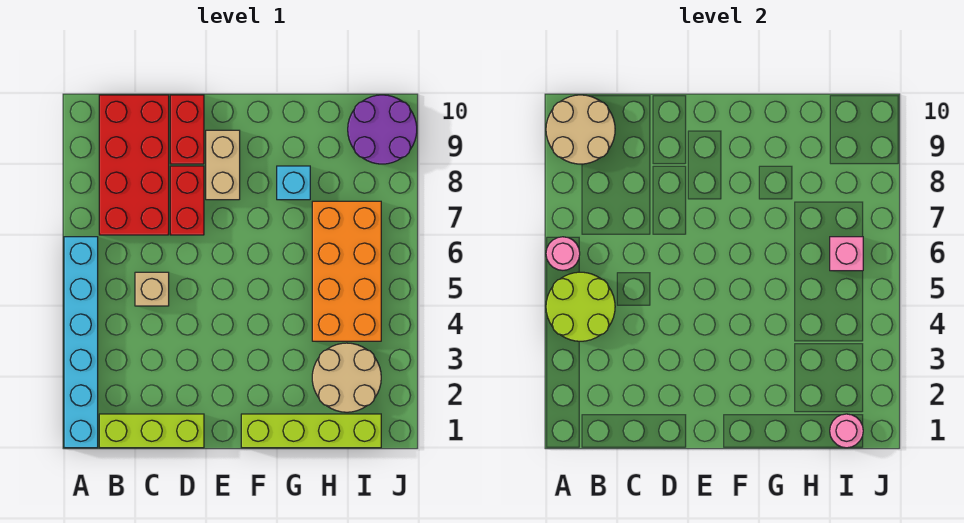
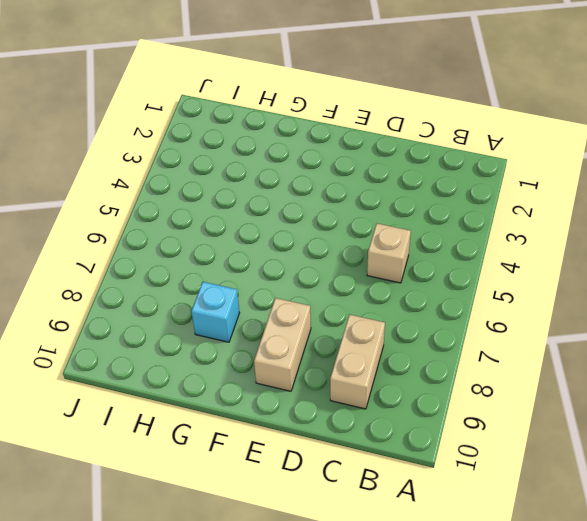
tan brick C8:C9 level 1 -> red brick B7:C10 level 1
none -> cyan brick A1:A6 level 1
none -> lime brick B1:D1 level 1
none -> red brick D7:D8 level 1

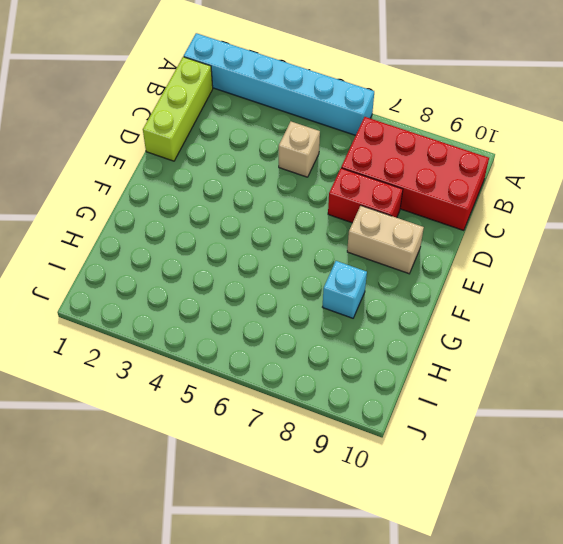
none -> red brick D9:D10 level 1
none -> lime brick F1:I1 level 1
none -> tan round brick H2:I3 level 1

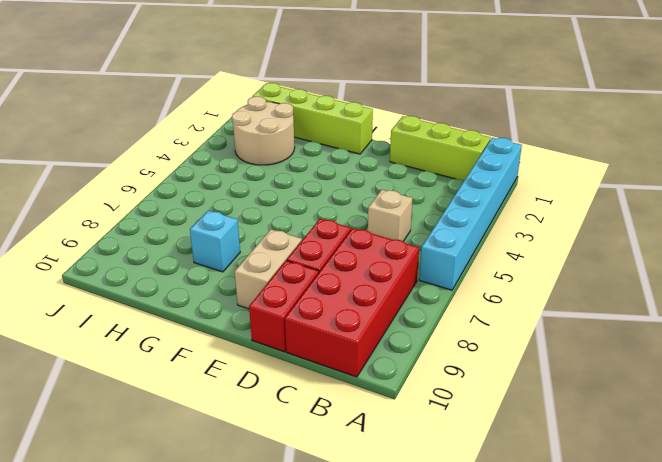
none -> orange brick H4:I7 level 1
none -> purple round brick I9:J10 level 1
none -> lime round brick A4:B5 level 2

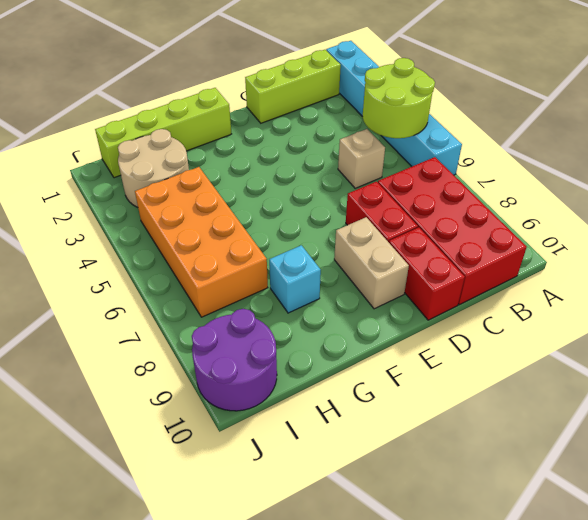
none -> pink round brick A6 level 2
none -> tan round brick A9:B10 level 2
none -> pink round brick I1 level 2

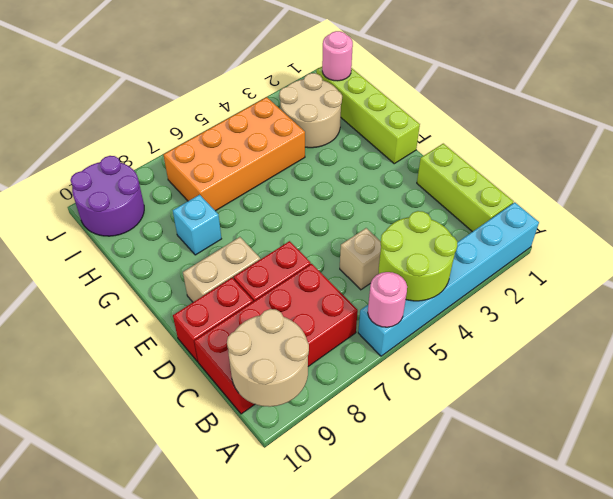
none -> pink brick I6 level 2

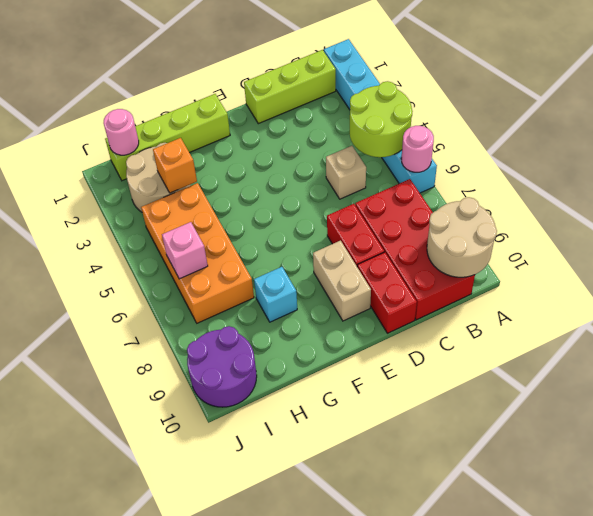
orange brick H3 level 2 -> none

